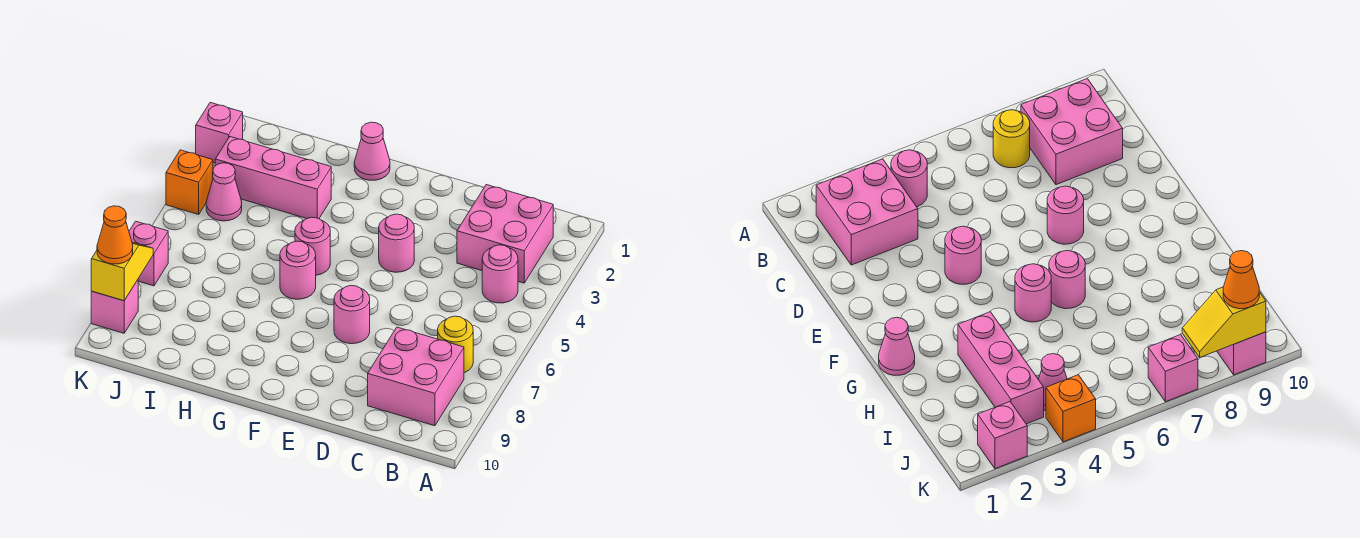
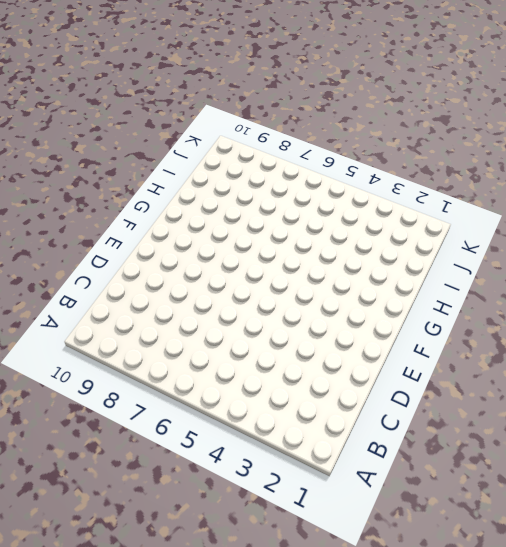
none -> pink brick B2:C3 level 1
none -> pink round brick B4 level 1
none -> yellow round brick B7 level 1

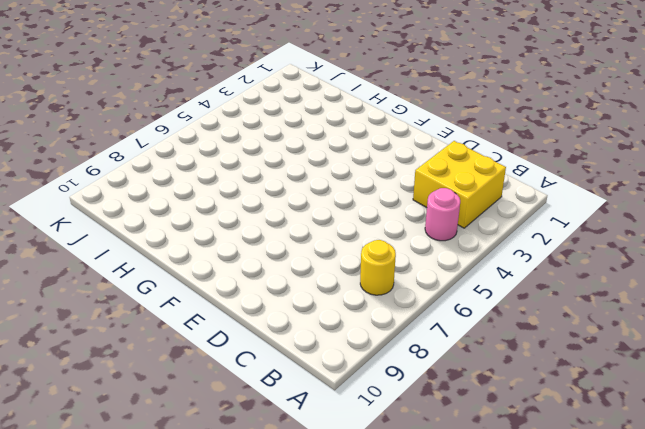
yellow brick B2:C3 level 1 -> pink brick B2:C3 level 1
none -> pink brick B8:C9 level 1
none -> pink round brick E4 level 1
none -> pink round brick E7 level 1

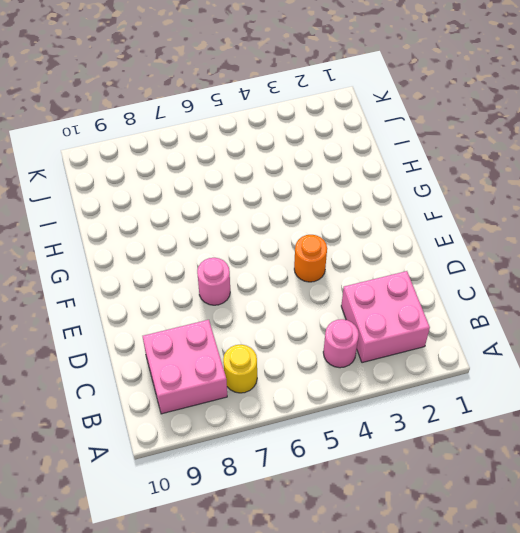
orange round brick E4 level 1 -> pink round brick E4 level 1
none -> pink cone G1 level 1
none -> pink round brick G5 level 1
none -> pink round brick G6 level 1

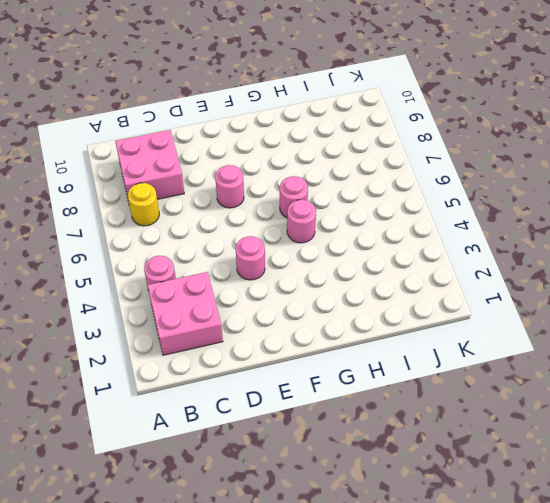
none -> pink cone G1 level 1
none -> pink brick H3:J3 level 1
none -> pink cone J4 level 1

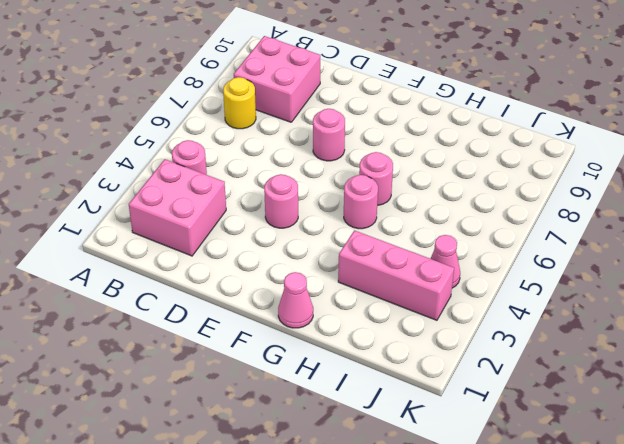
none -> pink brick K2 level 1
none -> orange brick K4 level 1
none -> pink brick K7 level 1

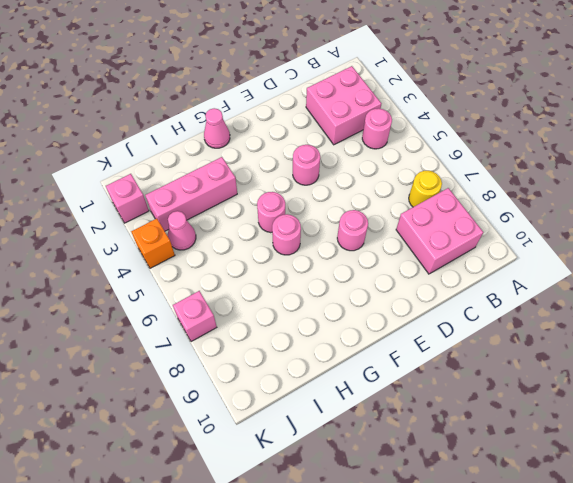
none -> pink brick K9 level 1
none -> yellow slope K8:K9 level 2 top 9
none -> orange cone K9 level 3

